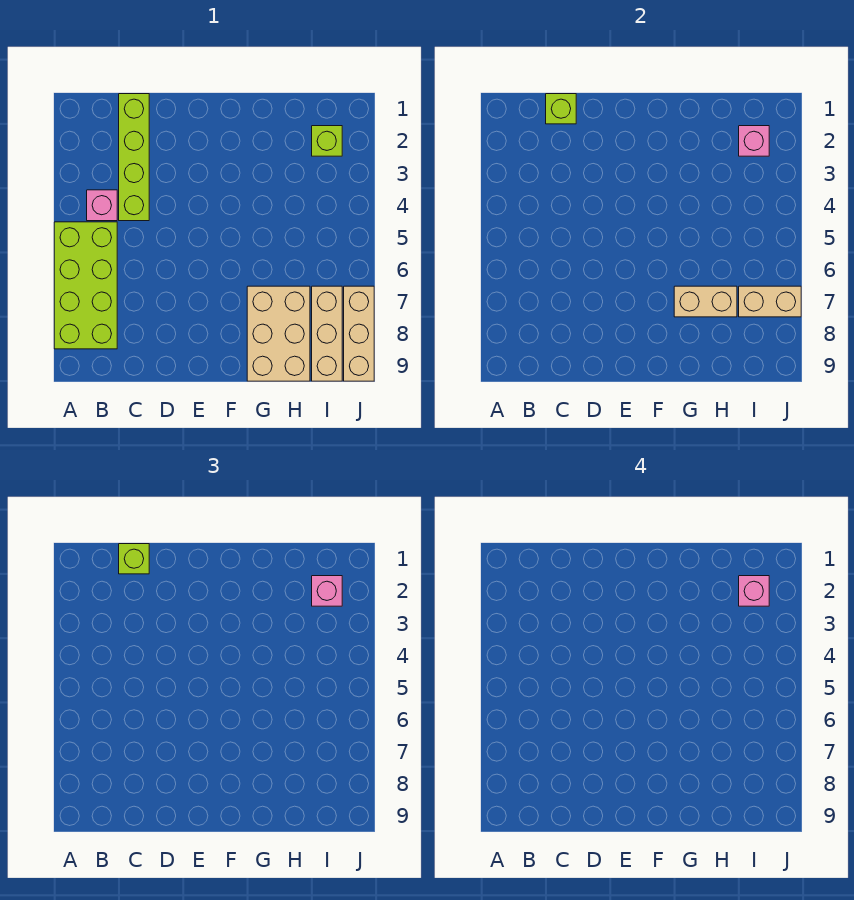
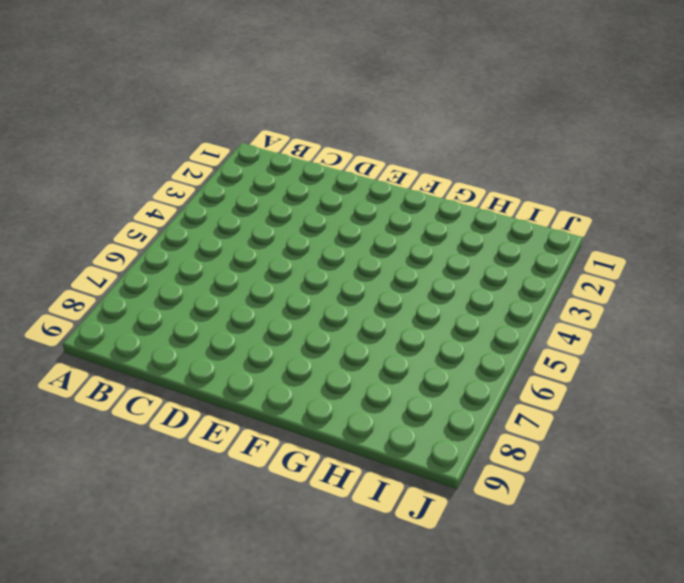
none -> lime brick A5:B8 level 1
none -> pink brick B4 level 1
none -> lime brick C1:C4 level 1

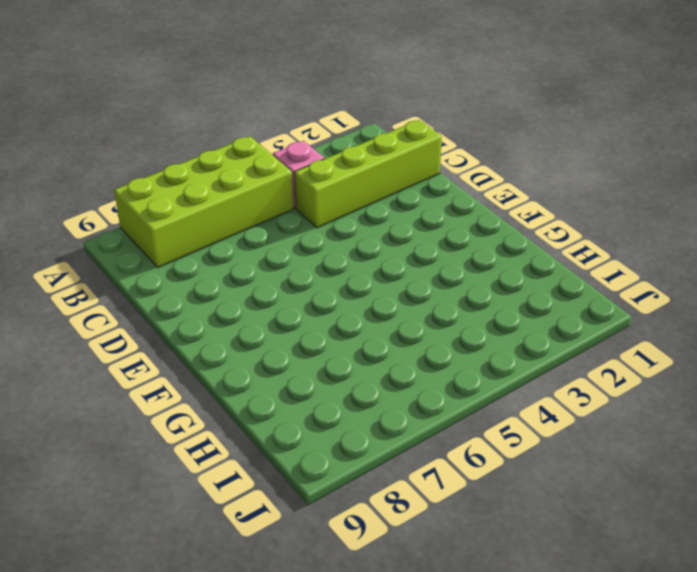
none -> tan brick G7:H9 level 1
none -> lime brick I2 level 1
none -> tan brick I7:I9 level 1

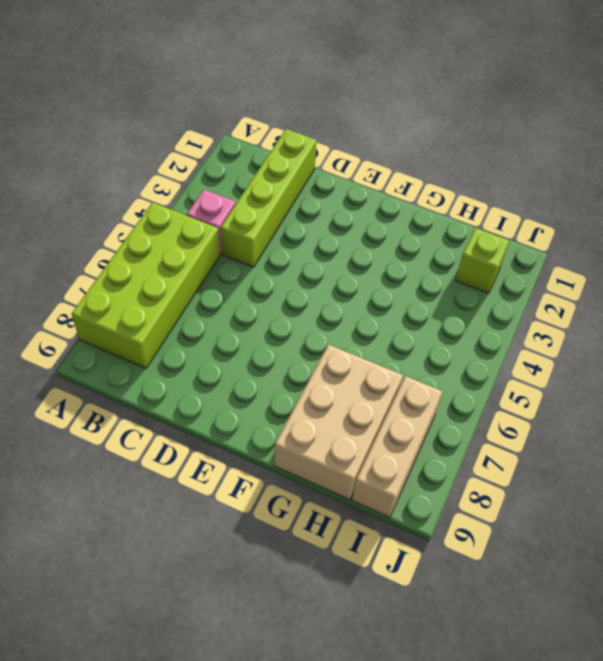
none -> tan brick J7:J9 level 1
none -> lime brick C1 level 2
none -> tan brick G7:H7 level 2

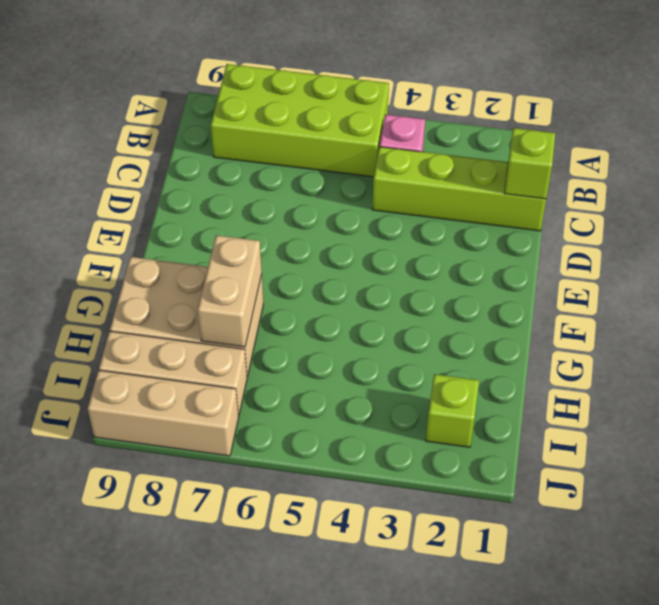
none -> pink brick I2 level 2
none -> tan brick I7:J7 level 2
none -> lime brick C1 level 3

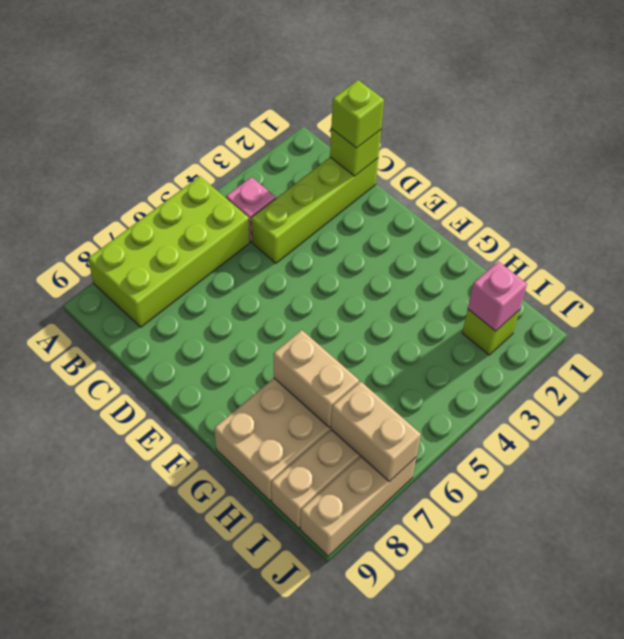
none -> pink brick I2 level 3
none -> pink brick I2 level 4

